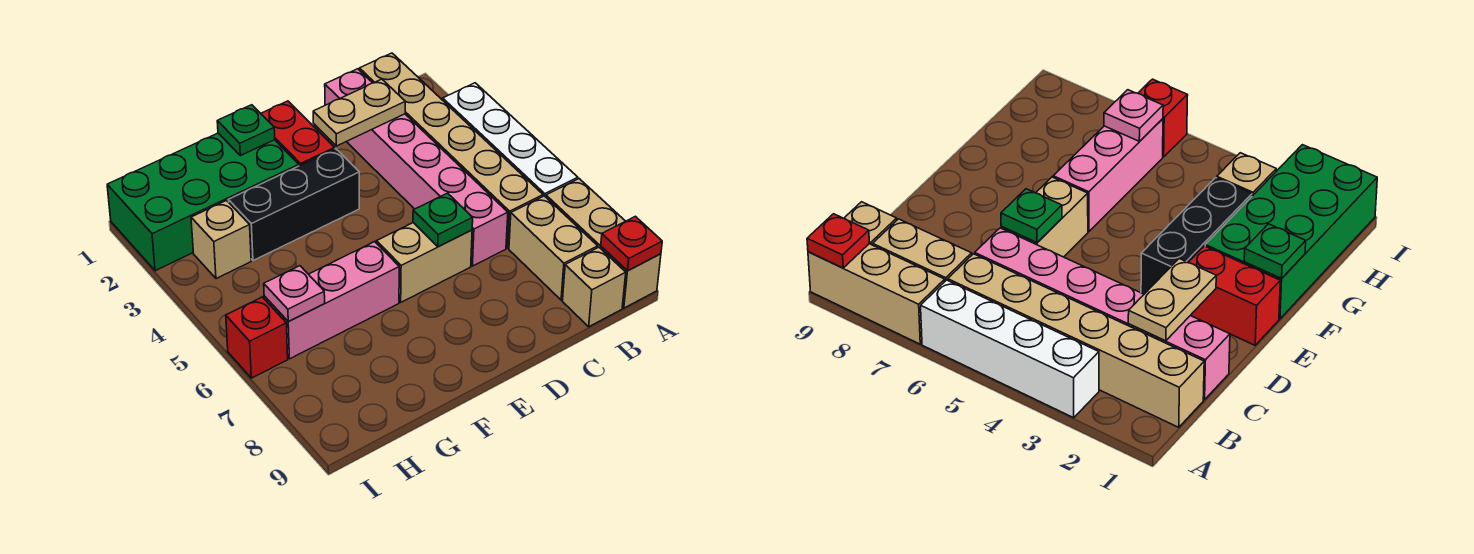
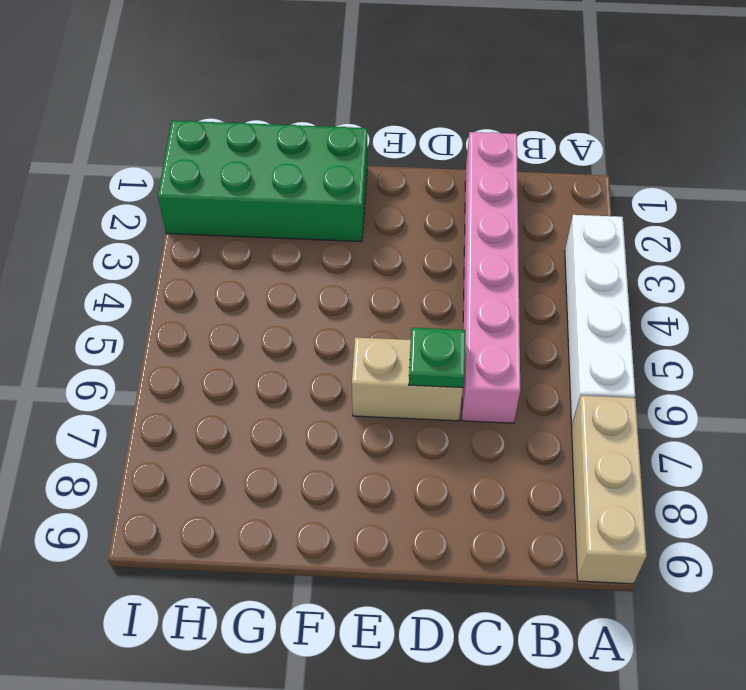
none -> tan brick B1:B6 level 1
none -> tan brick B7:B8 level 1
none -> tan brick B9 level 1

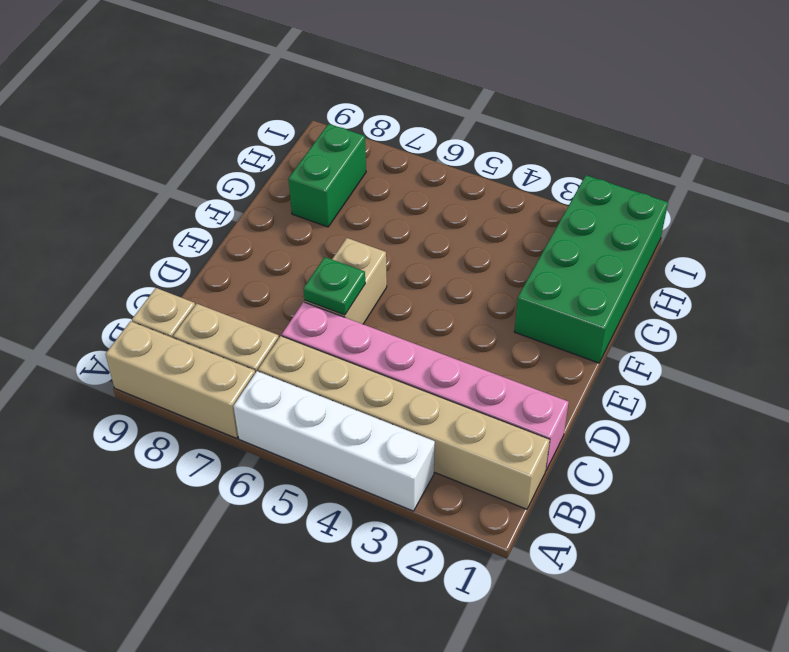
green brick G8:H8 level 1 -> none
none -> red brick E1:E2 level 1
none -> black brick E3:G3 level 1
none -> pink brick F6:H6 level 1

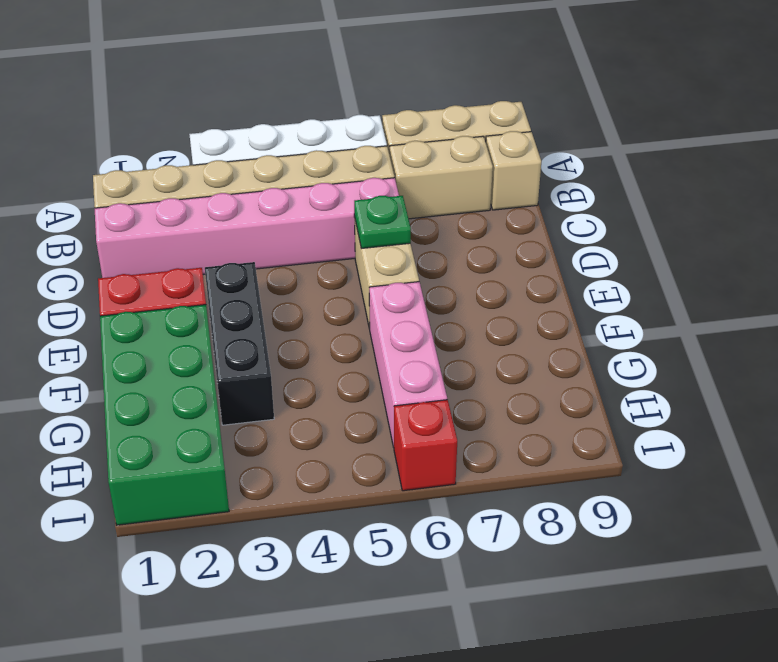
none -> tan brick H3 level 1
none -> red plate A9 level 2
none -> tan plate C2:D2 level 2

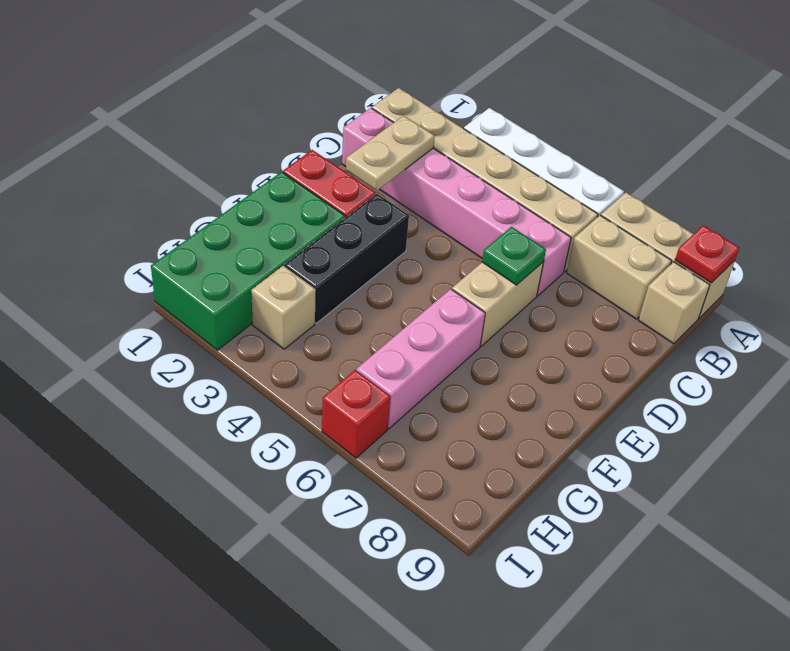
none -> green plate F1 level 2
none -> pink plate H6 level 2

